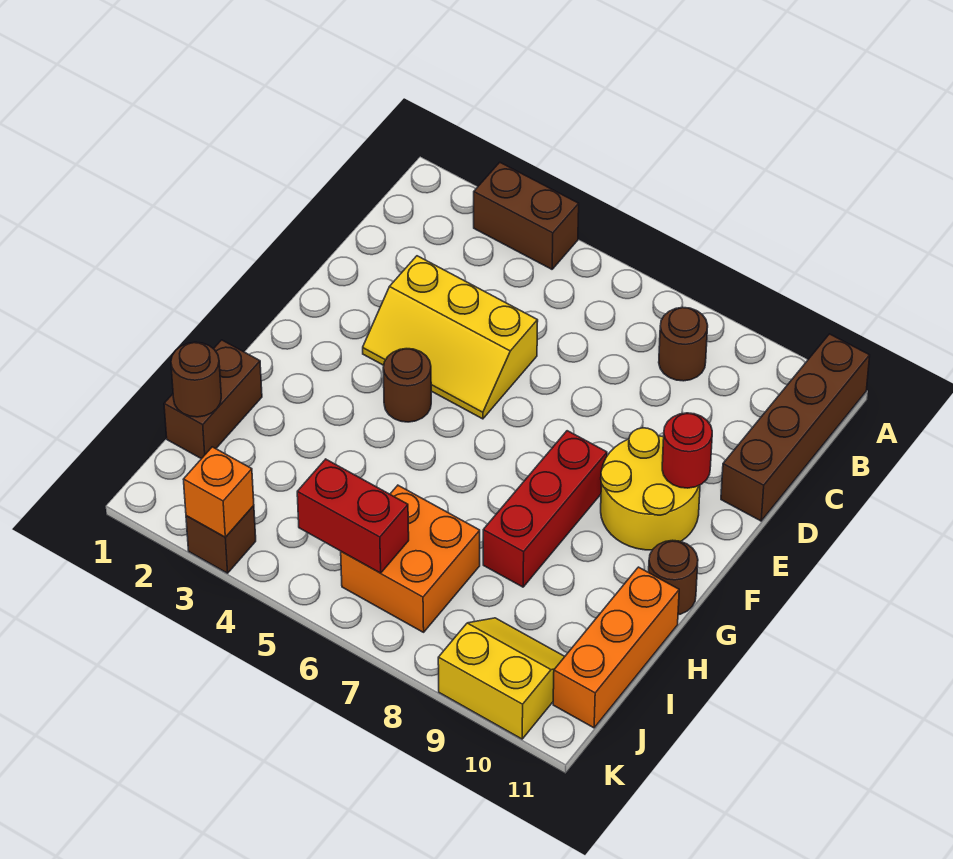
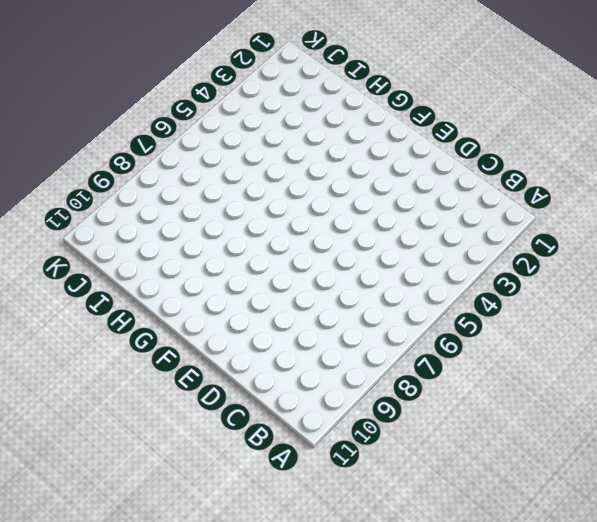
none -> brown brick A3:A4 level 1
none -> brown brick A11:D11 level 1
none -> brown round brick B8 level 1

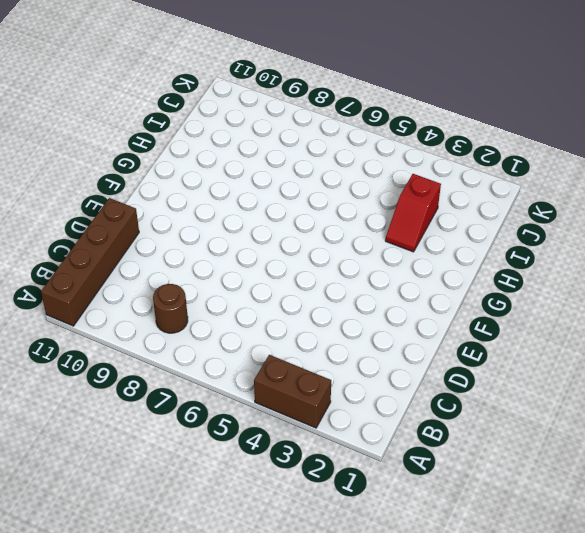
red slope H3:I3 level 1 top I -> none
none -> yellow slope D3:E5 level 1 top D
none -> yellow round brick E9:F10 level 1
none -> brown round brick F4 level 1

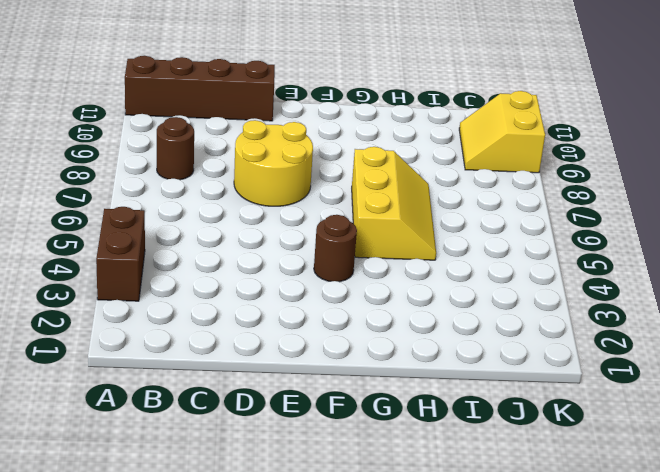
yellow round brick D7:E8 level 1 -> yellow round brick E9:F10 level 1
yellow slope G5:H7 level 1 top G -> yellow slope D3:E5 level 1 top D
none -> red brick F8:H8 level 1
none -> brown round brick G11 level 1
none -> brown brick H1:I1 level 1

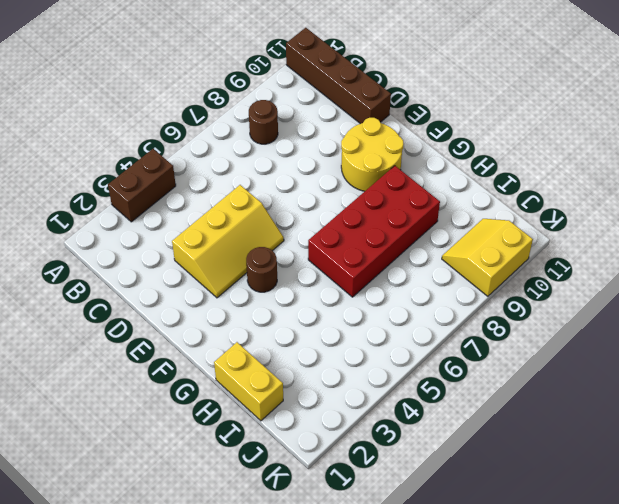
red brick G6:H9 level 1 -> red brick F8:H8 level 1
yellow brick H1:I1 level 1 -> brown brick H1:I1 level 1
none -> brown round brick G11 level 1
none -> orange brick H11:J11 level 1
none -> orange brick I6:J7 level 1

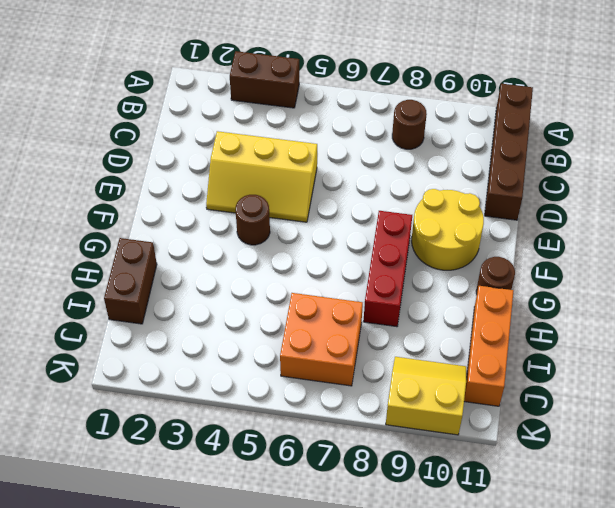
none -> brown brick K3 level 1
none -> red round brick E10 level 2
none -> brown round brick I1 level 2

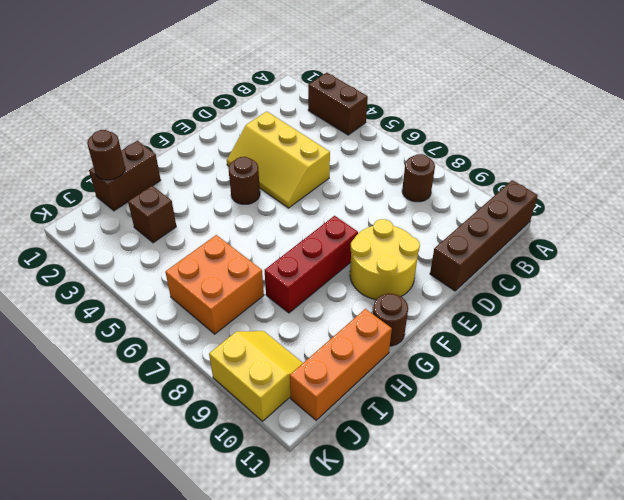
brown brick I3 level 1 -> brown brick K3 level 1
none -> red round brick E10 level 2
none -> red brick J5:J6 level 2
none -> orange brick K3 level 2

